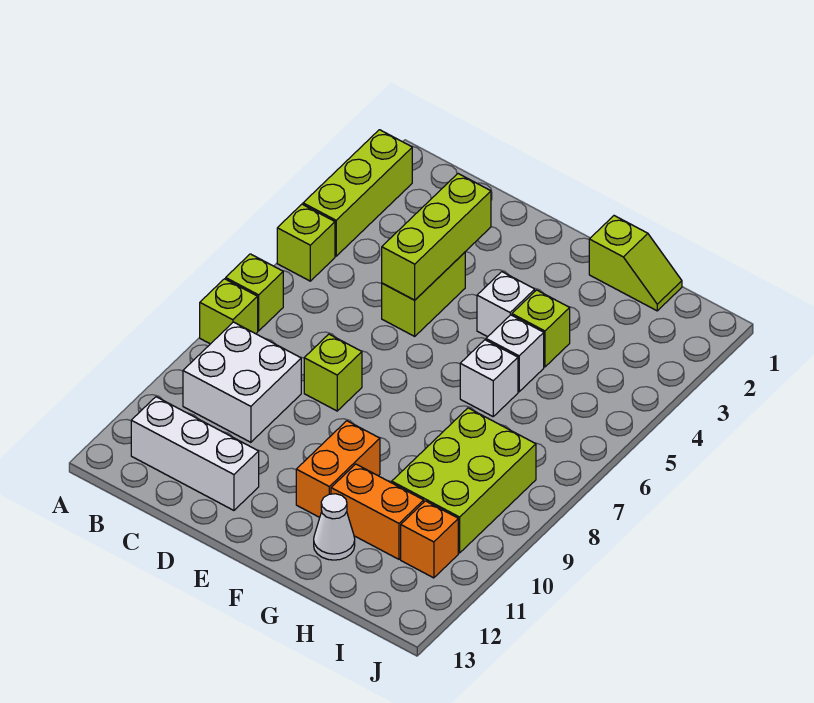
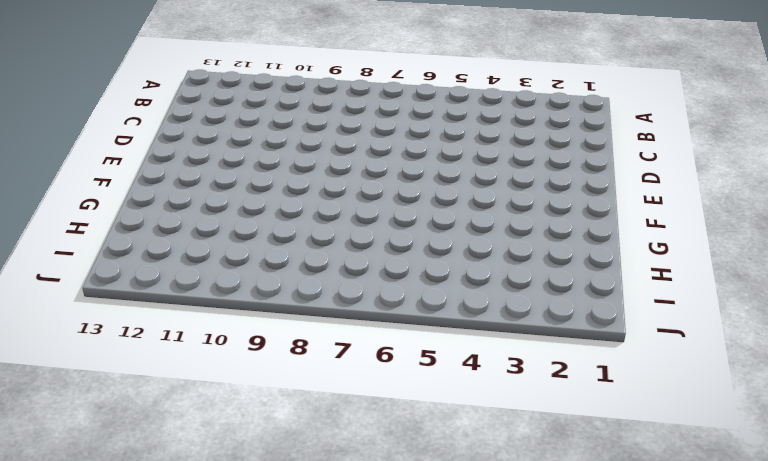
none -> lime brick A2:A4 level 1
none -> lime brick A5 level 1
none -> lime brick A7 level 1

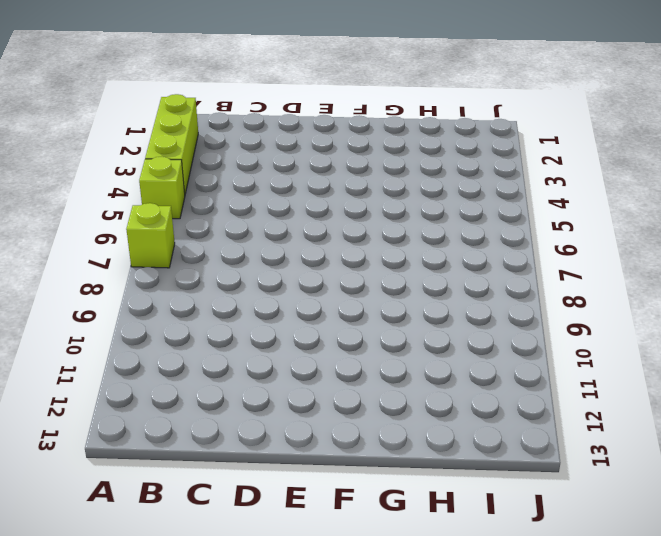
none -> lime brick A8 level 1
none -> white brick B9:C10 level 1
none -> white brick B12:D12 level 1

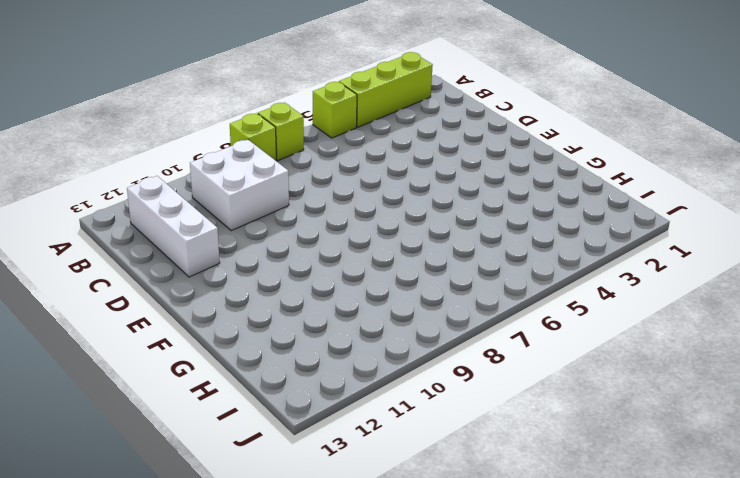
none -> lime brick D4:D5 level 1
none -> lime brick D8 level 1
none -> white brick F4 level 1

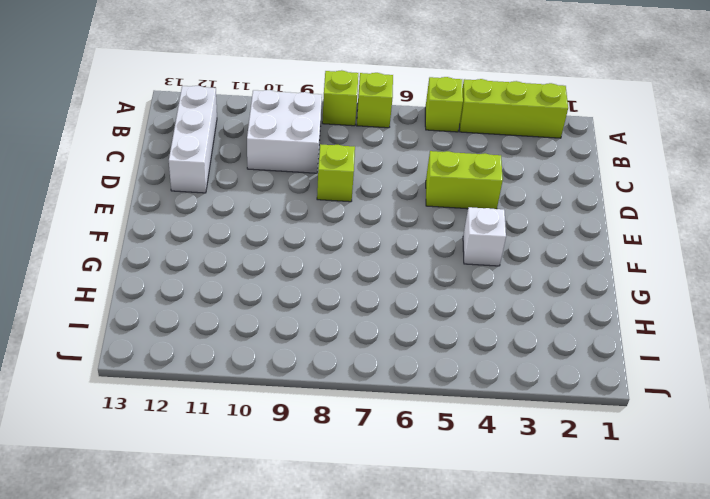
none -> orange brick F10:F11 level 1
none -> lime slope G1:H1 level 1 top G
none -> lime brick G4 level 1

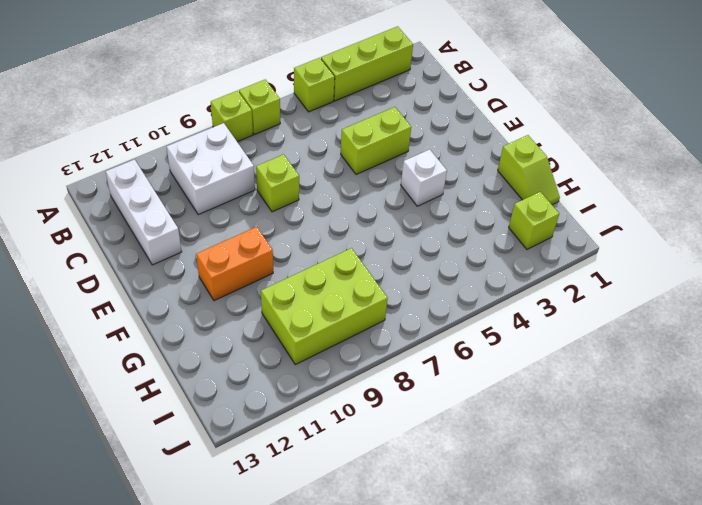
lime brick I2 level 1 -> lime brick G4 level 1
none -> white brick G5 level 1
none -> white brick G6 level 1
none -> orange brick G11:H11 level 1

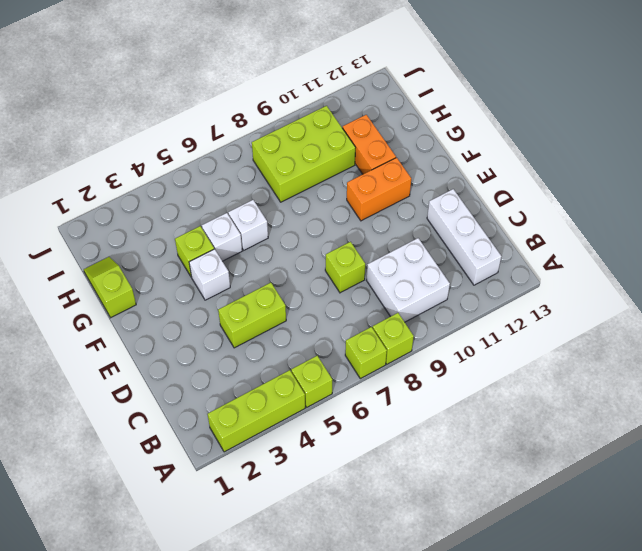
none -> white cone G12 level 1
none -> orange brick I11 level 1
none -> lime brick D3:D5 level 2

